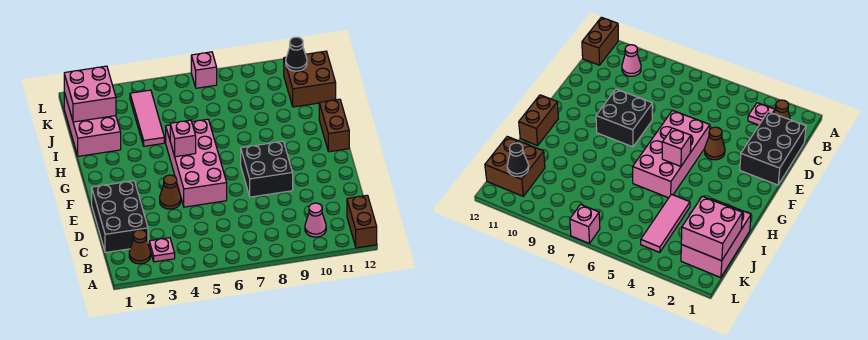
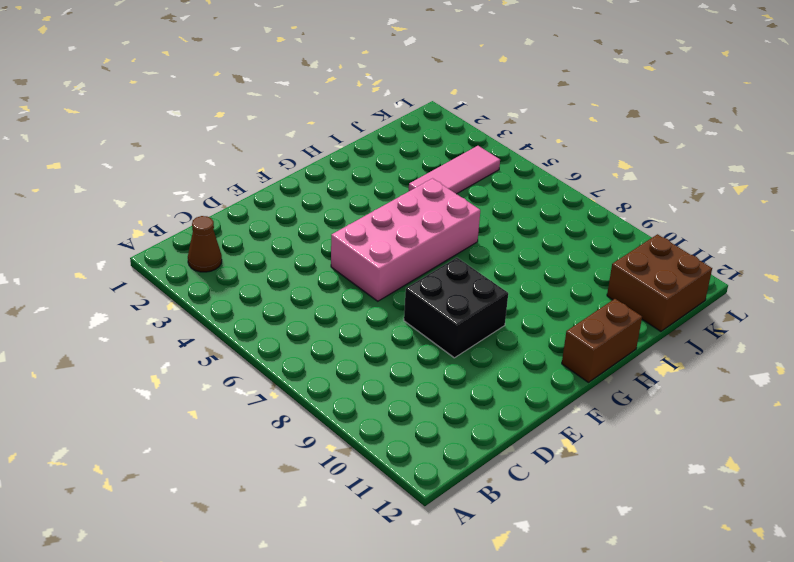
none -> brown brick A12:B12 level 1
none -> pink plate B3 level 1
none -> pink cone B10 level 1

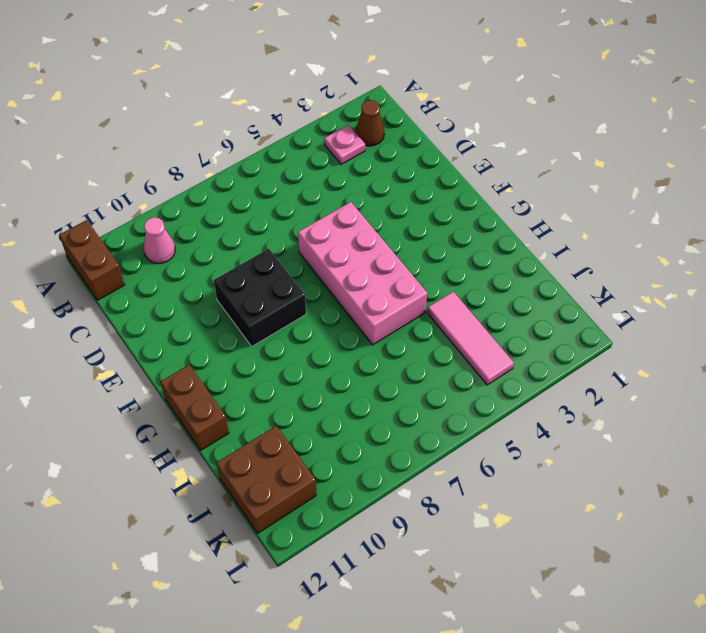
none -> black brick C1:E2 level 1
none -> brown cone E4 level 1
none -> pink brick I1:K2 level 1

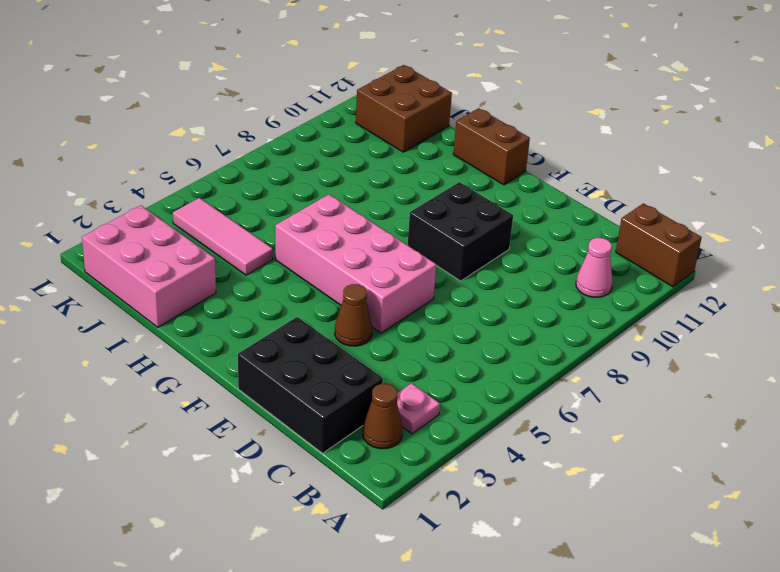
none -> pink brick L7 level 1
none -> pink brick G5 level 2
none -> pink brick J1:K2 level 2

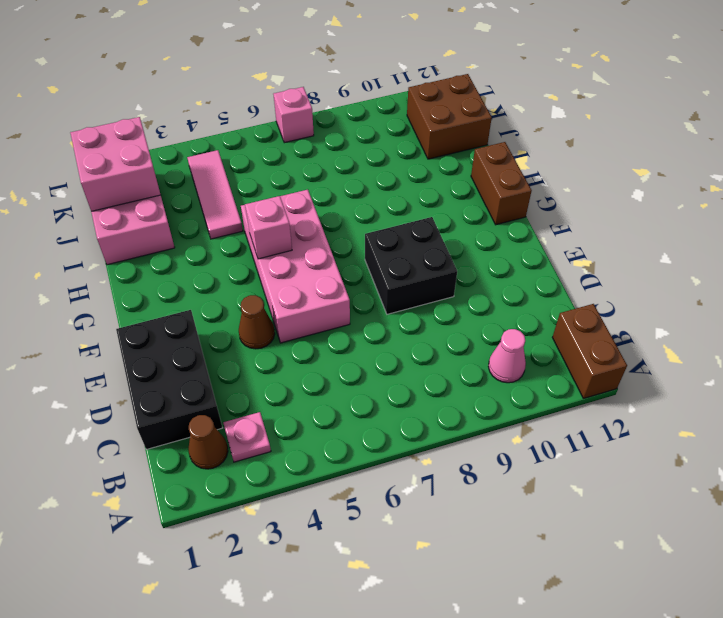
none -> black cone K11 level 2

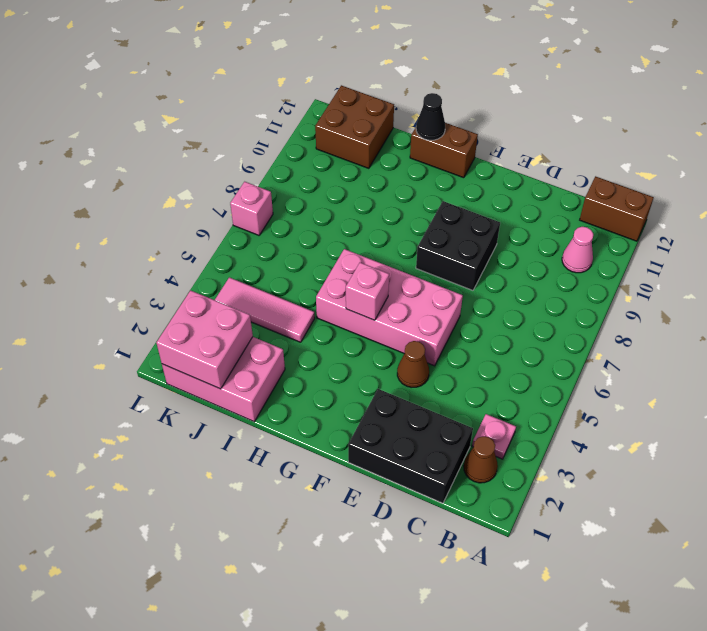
black cone H12 level 2 -> black cone K11 level 2

